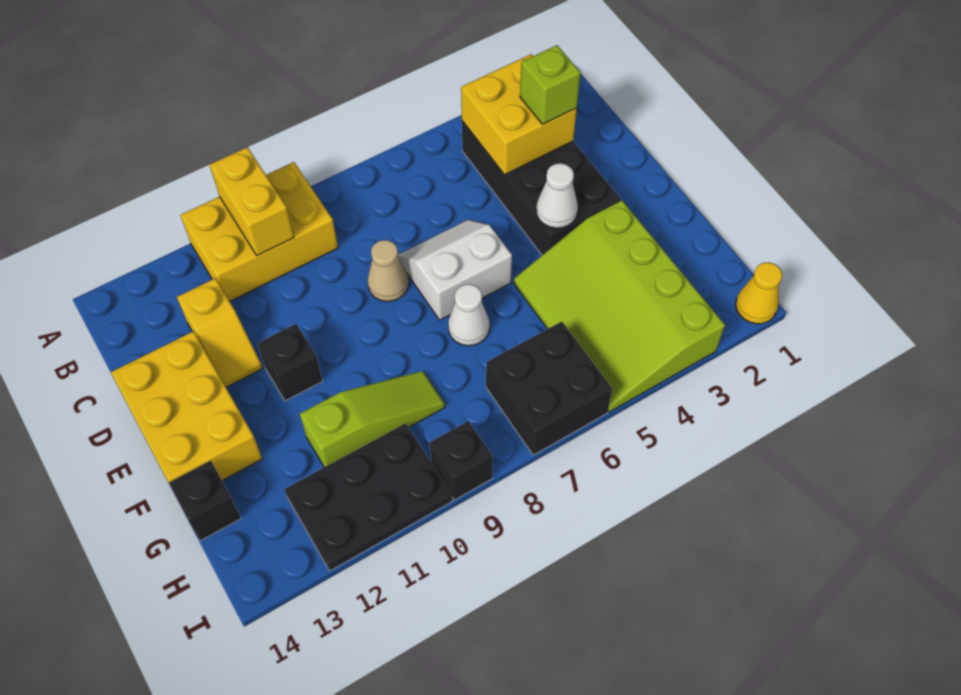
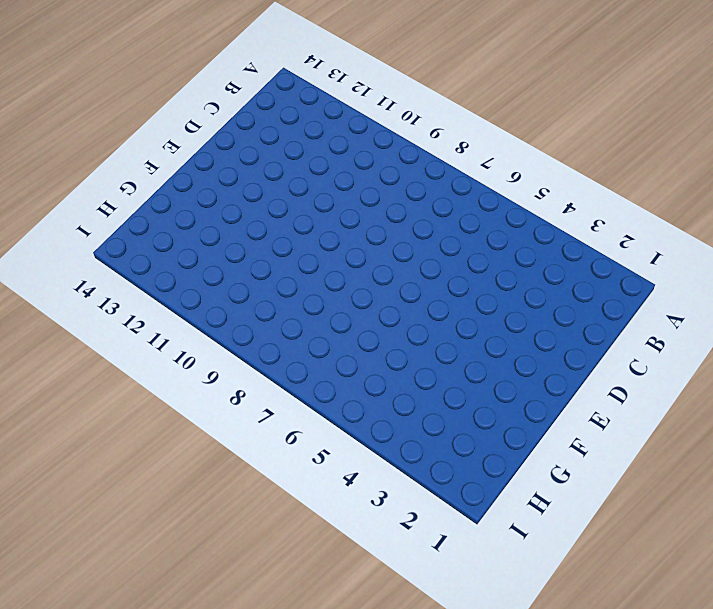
none -> yellow brick A9:B11 level 1
none -> black brick B3:E4 level 1
none -> yellow slope C12:D12 level 1 top C

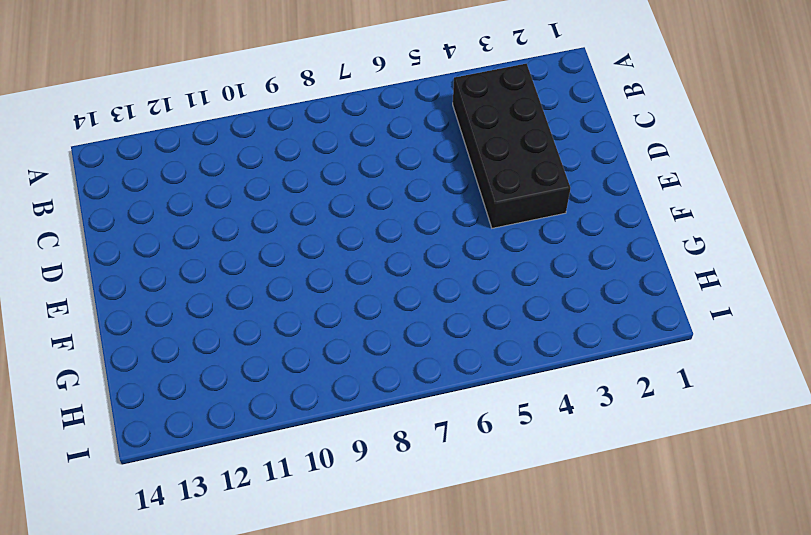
none -> yellow brick A9:B11 level 1
none -> yellow slope C12:D12 level 1 top C
none -> white slope D6:E7 level 1 top E

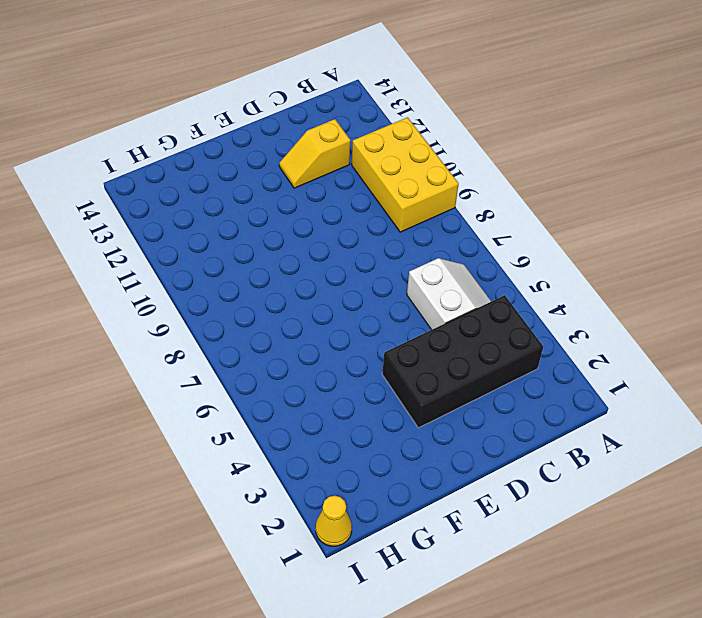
white slope B5:C6 level 1 top C -> white slope D6:E7 level 1 top E
none -> tan cone D8 level 1
none -> yellow brick D13:F14 level 1
none -> black brick E11 level 1

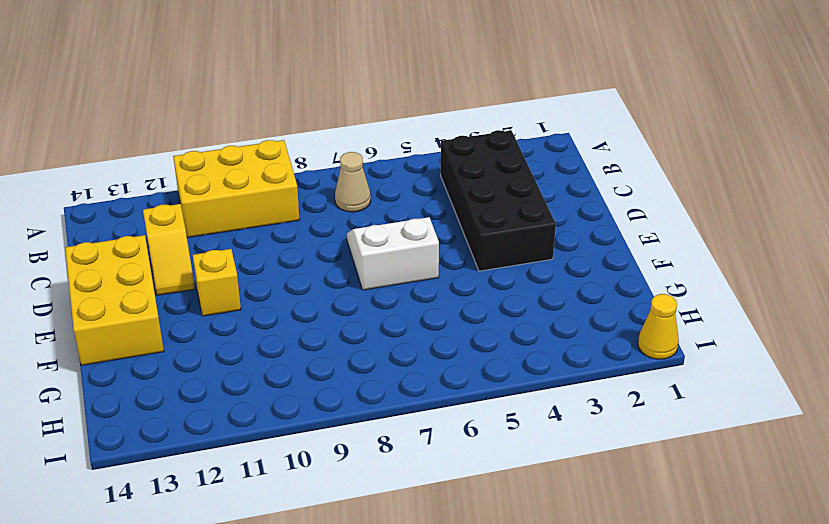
tan cone B7 level 1 -> tan cone D8 level 1
yellow brick E11 level 1 -> black brick E11 level 1
none -> lime slope F3:I5 level 1 top 3
none -> white cone F7 level 1
none -> lime slope G9:G11 level 1 top 11

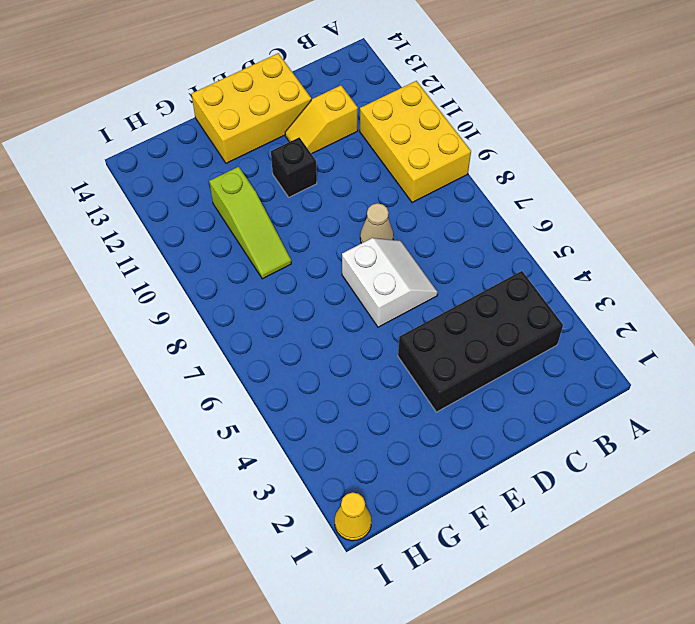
none -> lime slope F3:I5 level 1 top 3
none -> white cone F7 level 1
none -> black brick G14 level 1

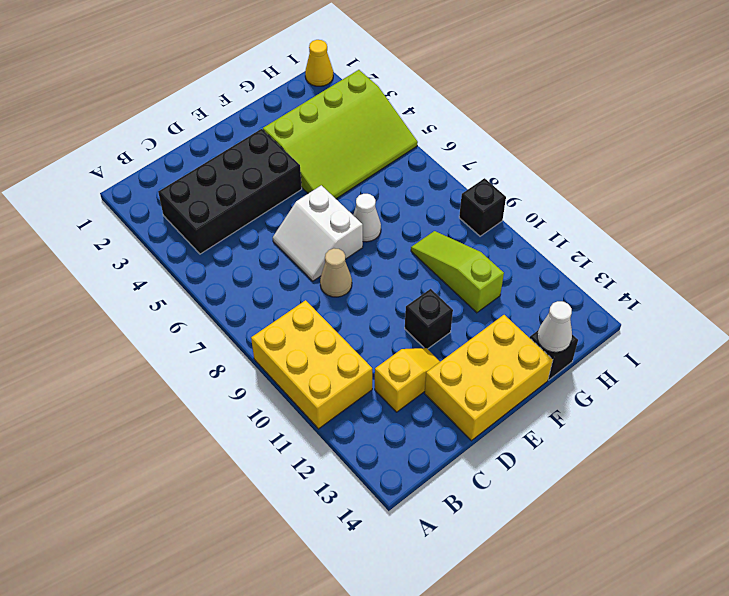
white cone G14 level 2 -> white cone E4 level 2
none -> black brick H6:I7 level 1
none -> black plate H10:I12 level 1
none -> yellow brick A10:B10 level 2

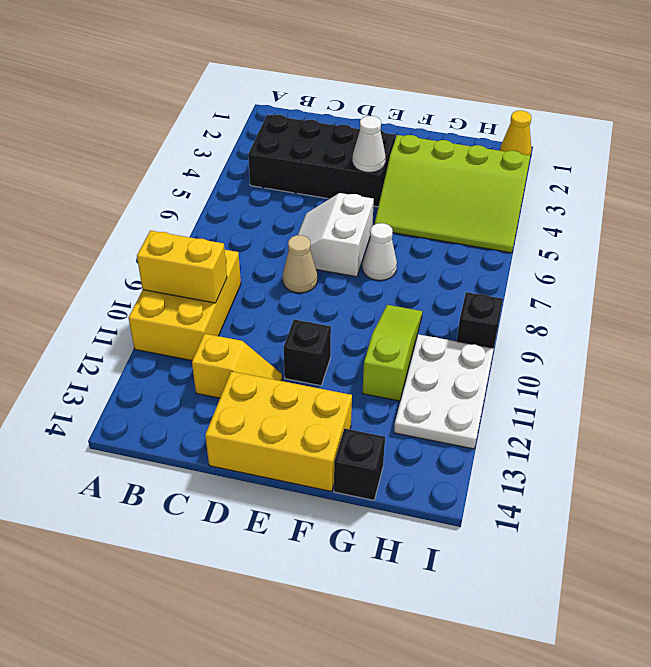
white plate H10:I12 level 1 -> black plate H10:I12 level 1
none -> black brick H6:I7 level 1
none -> yellow brick B3:C4 level 2
none -> lime brick C3 level 3

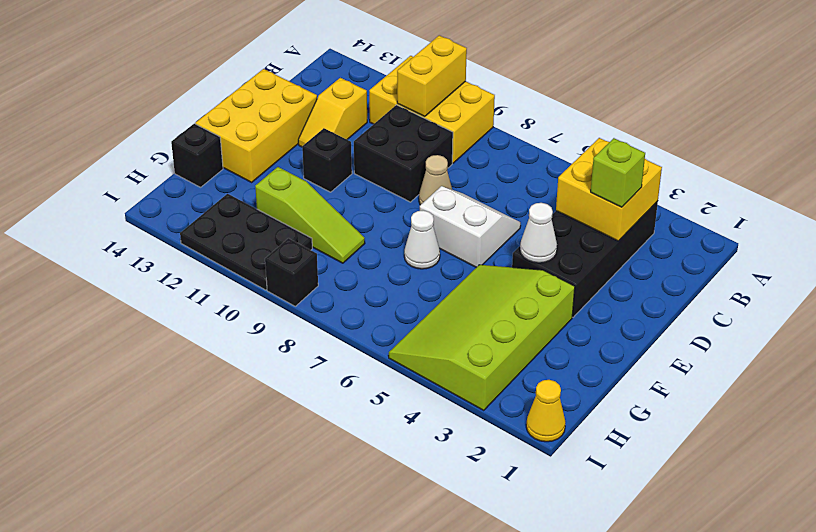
black brick C9:D10 level 1 -> black brick H6:I7 level 1

